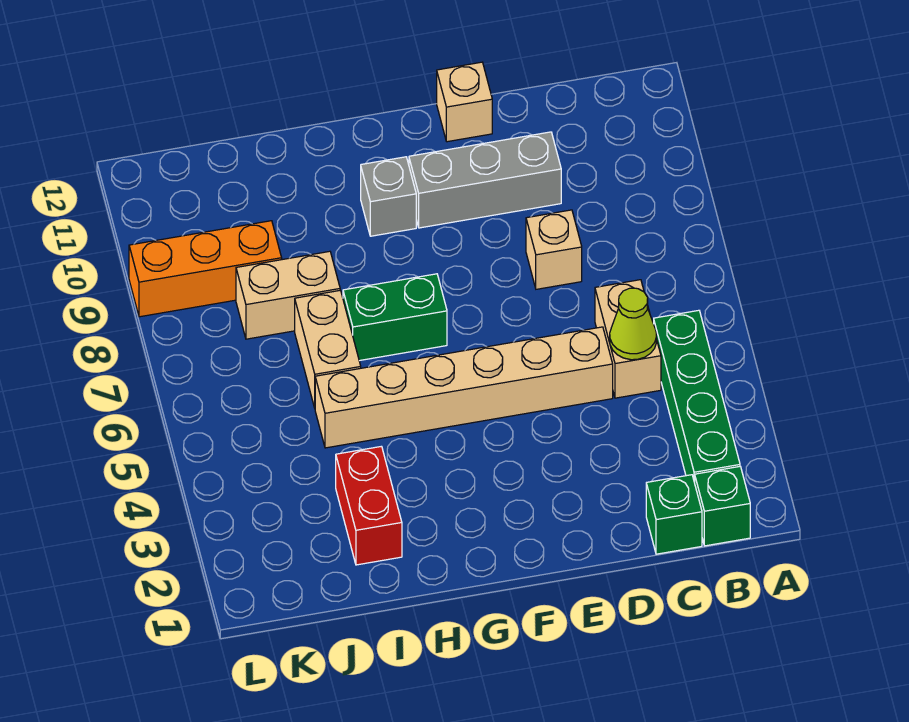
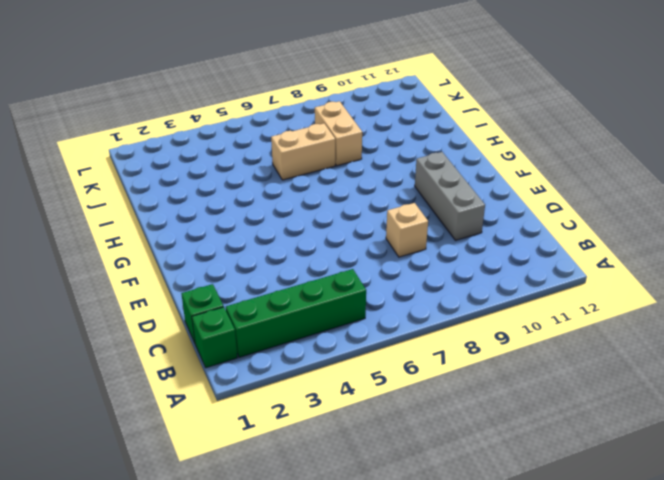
none -> tan brick C5:C6 level 1
none -> tan brick D5:I5 level 1
none -> tan brick E12 level 1

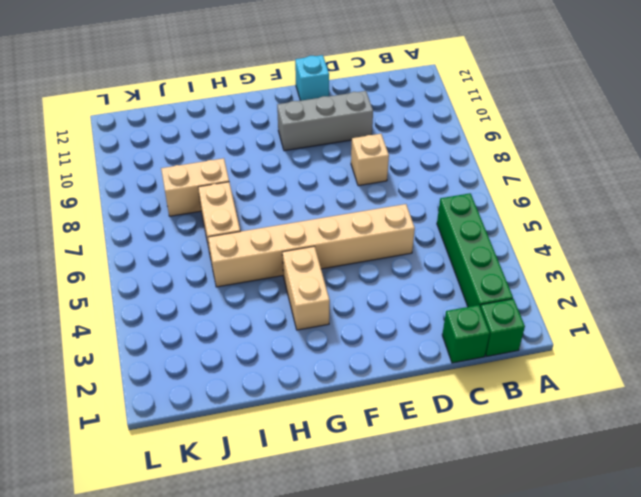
cyan brick E12 level 1 -> tan brick E12 level 1
tan brick G3:G4 level 1 -> tan brick C5:C6 level 1
none -> green brick G7:H7 level 1
none -> grey brick G10 level 1
none -> red brick I2:I3 level 1

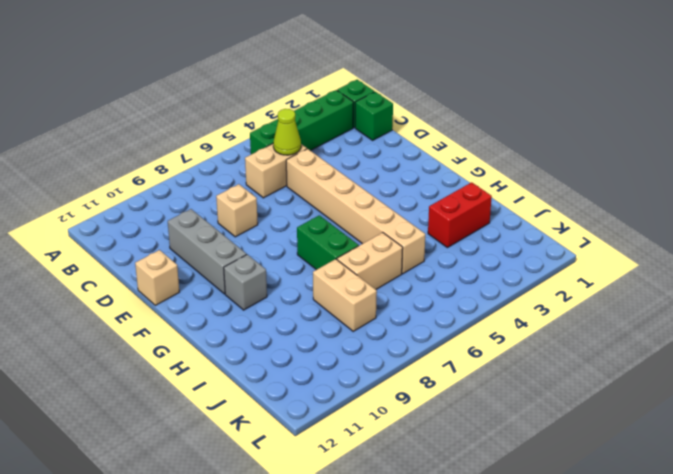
none -> orange brick J9:L9 level 1

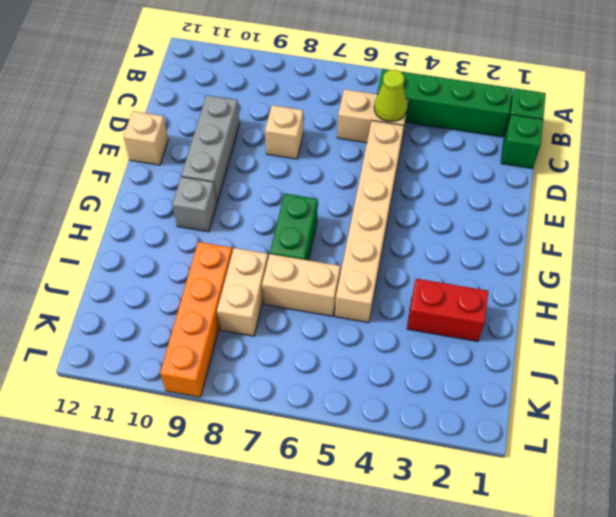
orange brick I9:L9 level 1 -> orange brick J9:L9 level 1

